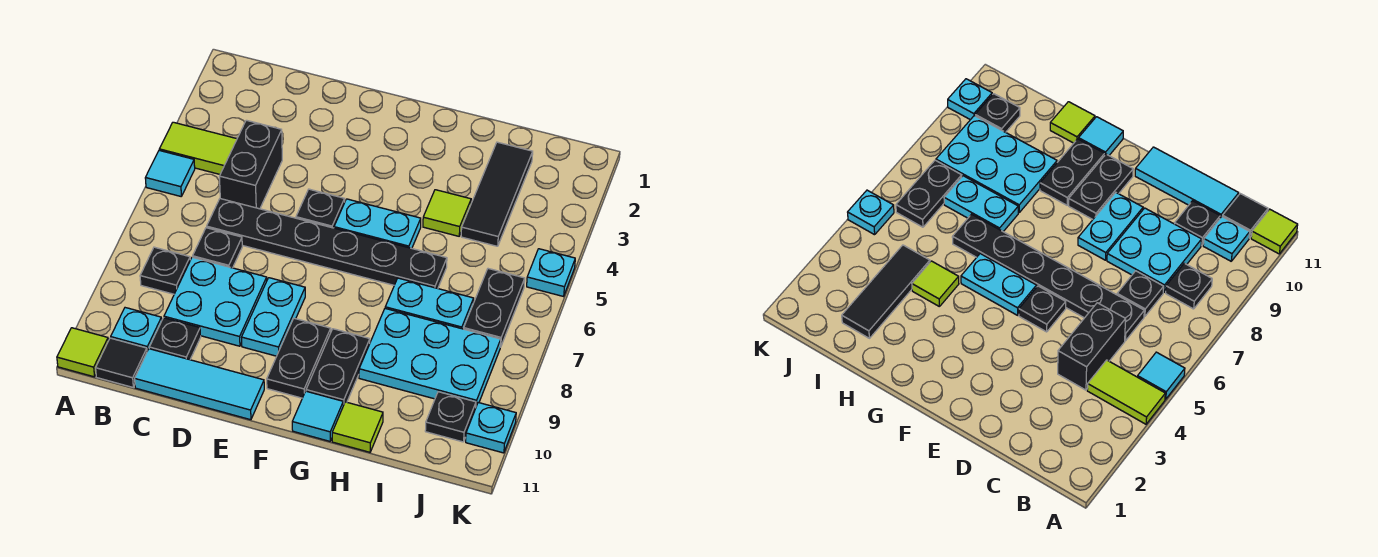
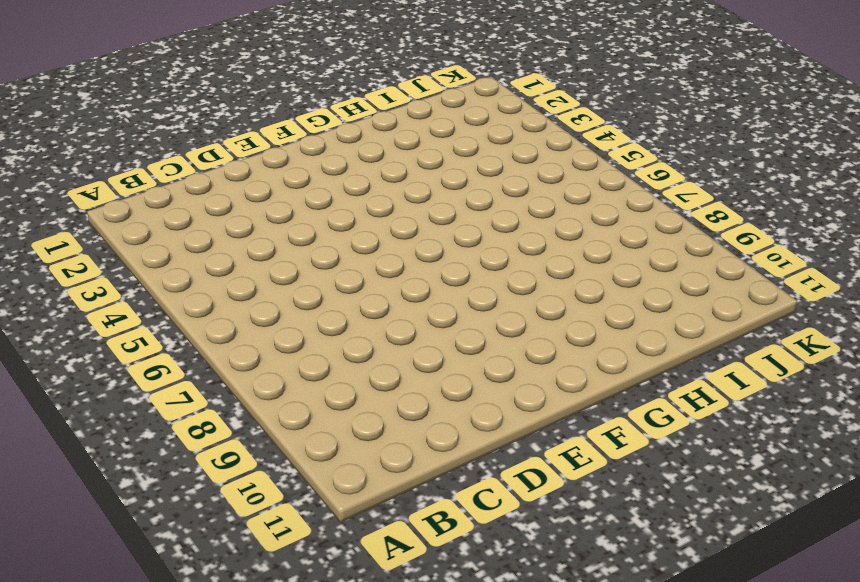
none -> lime tile A4:B4 level 1
none -> cyan tile A5 level 1
none -> lime tile A11 level 1

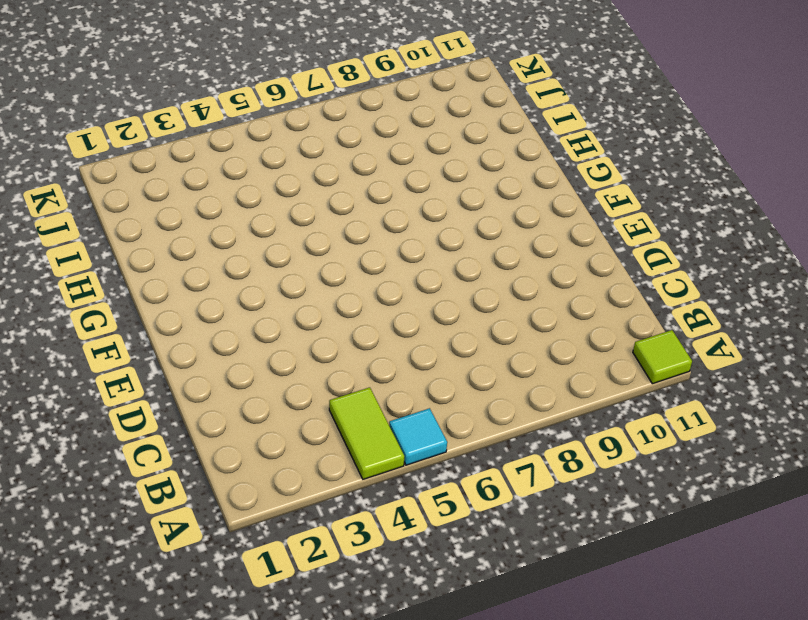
none -> black plate B8 level 1
none -> cyan plate B10 level 1
none -> black tile B11 level 1

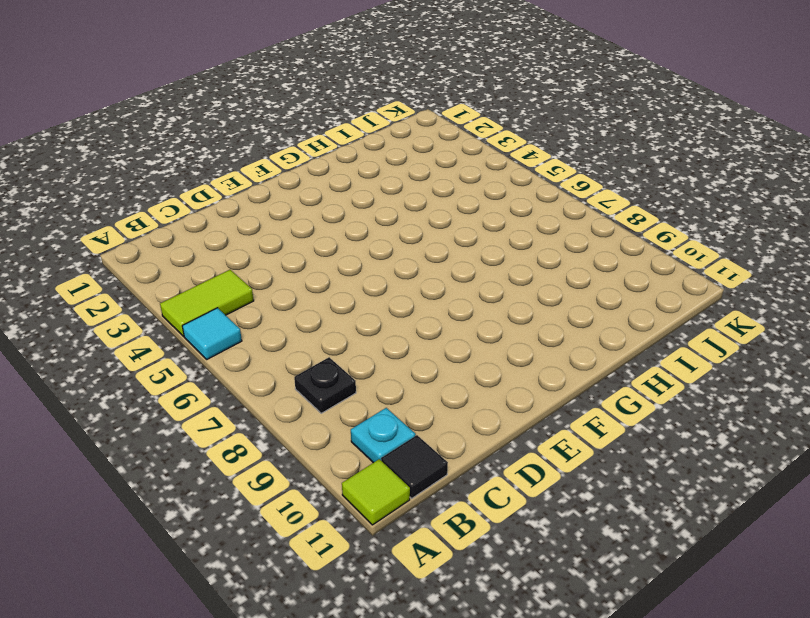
none -> black brick C4:C5 level 1
none -> black plate C6:H6 level 1
none -> black plate C7 level 1

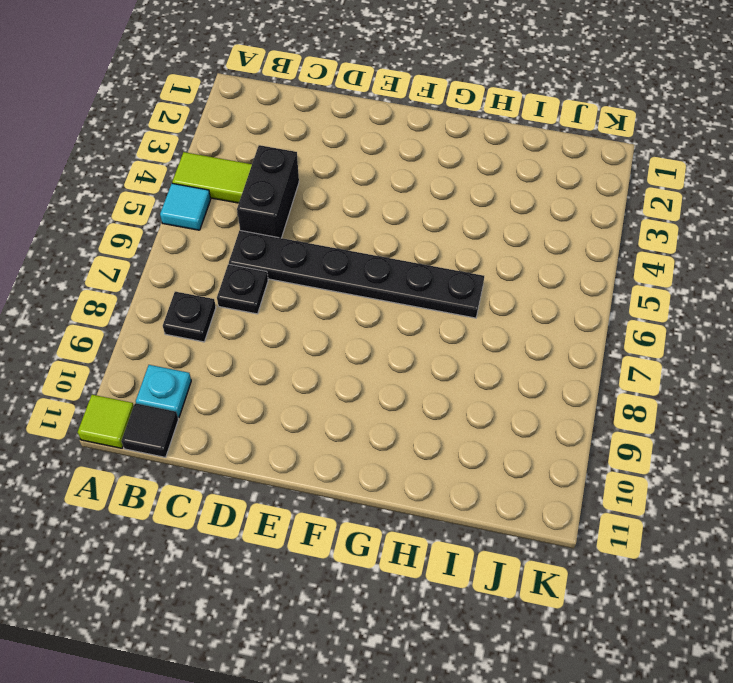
none -> cyan plate C8:D9 level 1
none -> black plate C10 level 1
none -> cyan tile C11:E11 level 1

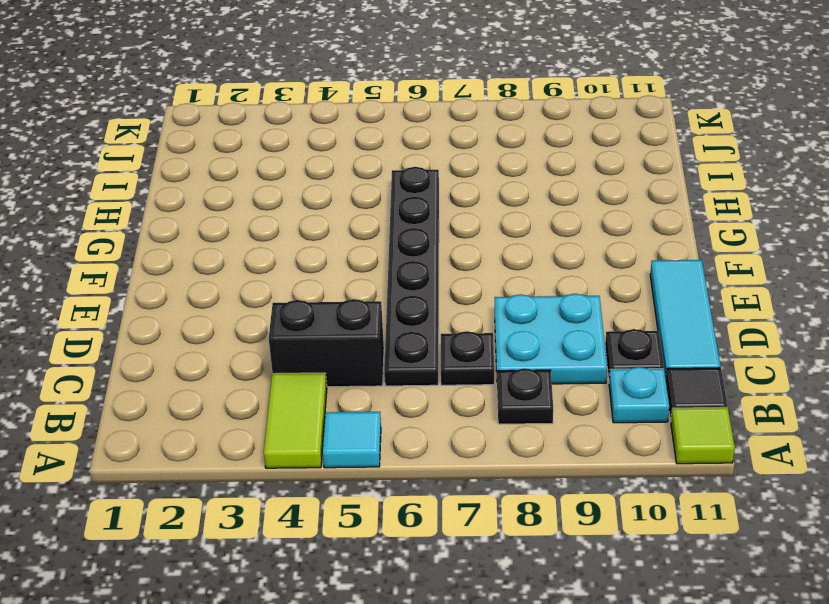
none -> black plate E5 level 1
none -> cyan plate E8:E9 level 1
none -> cyan plate F5:G5 level 1

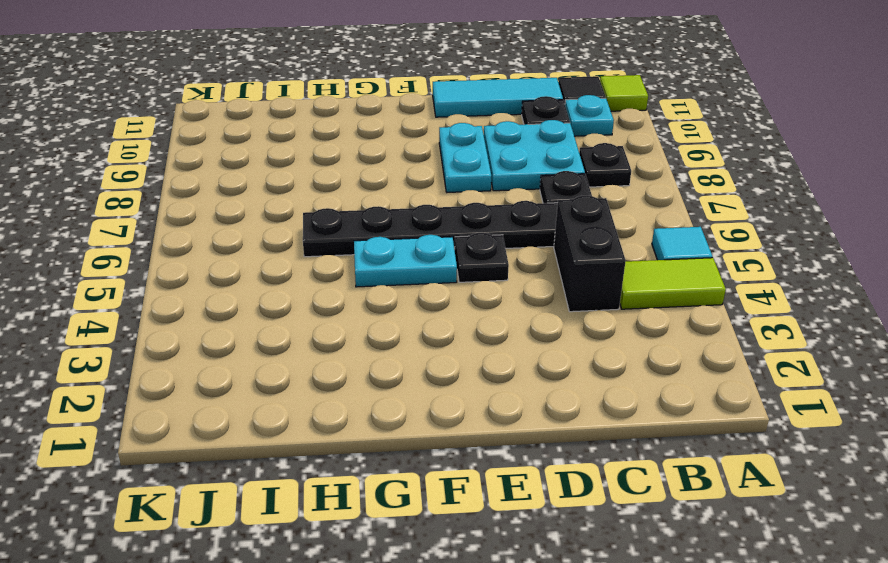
none -> black plate F9:F10 level 1
none -> black plate G9:G10 level 1
none -> cyan tile G11 level 1

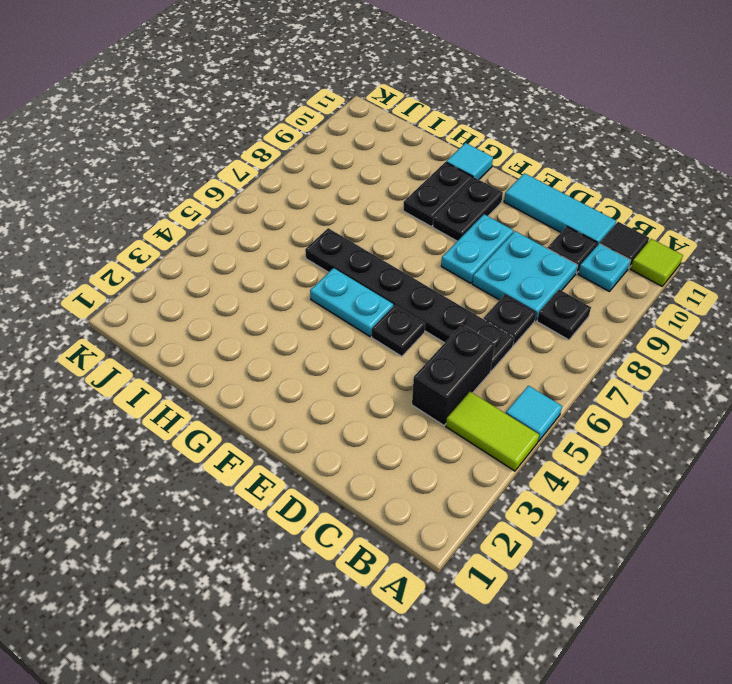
none -> lime tile H4 level 1
none -> cyan plate H7:I7 level 1
none -> cyan plate H8:J9 level 1

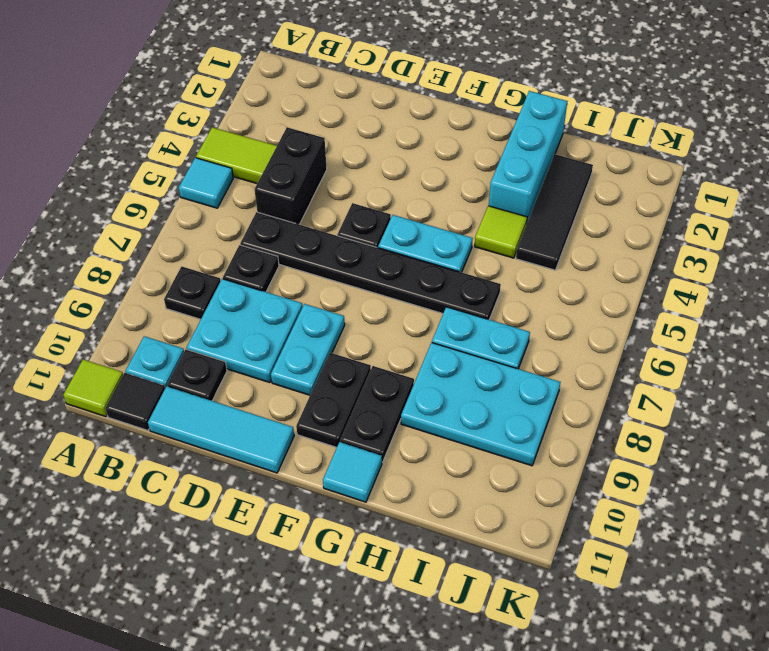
cyan brick H1:H3 level 1 -> none
none -> lime tile H11 level 1
none -> black plate J6:J7 level 1
none -> black plate J10 level 1

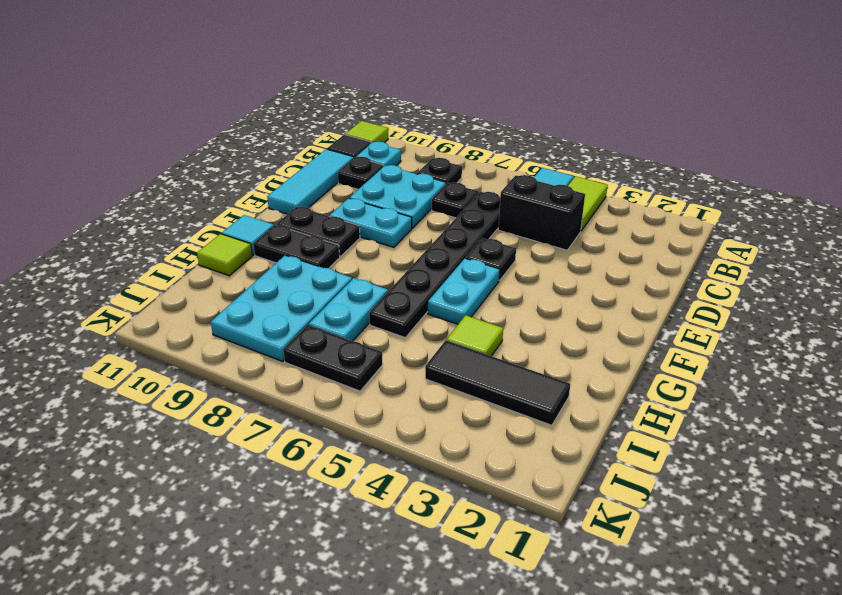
none -> black plate J10 level 1
none -> cyan plate K5 level 1
none -> cyan plate K10 level 1

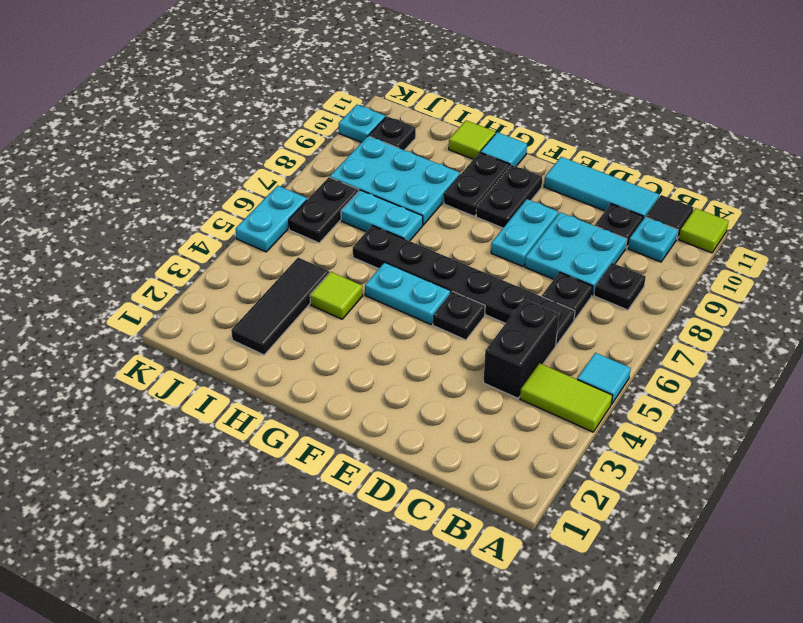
cyan plate K5:K6 level 1 -> cyan plate K5 level 1

